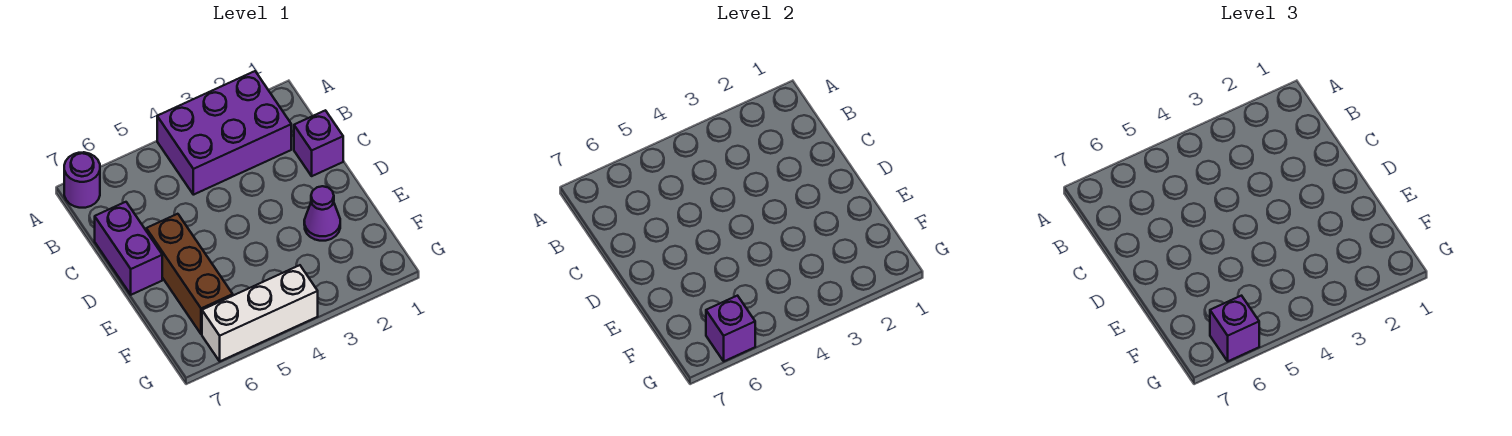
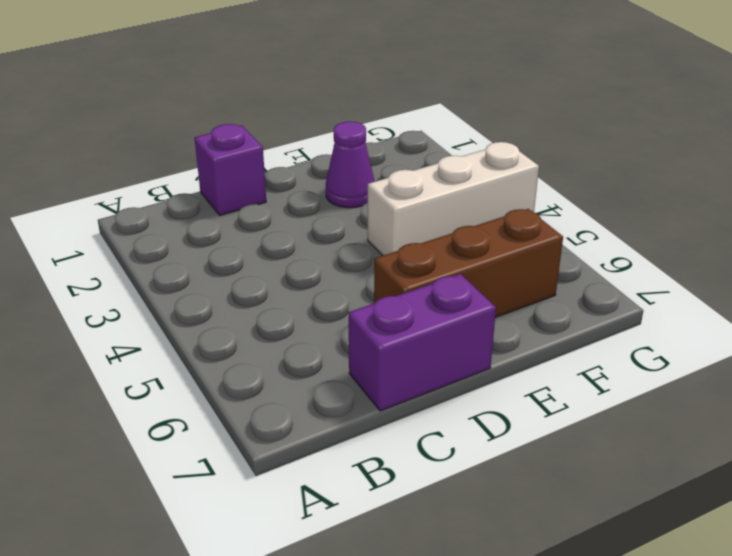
white brick E4:G4 level 1 -> white brick G4:G6 level 1
none -> purple brick A2:B4 level 1
none -> purple round brick A7 level 1

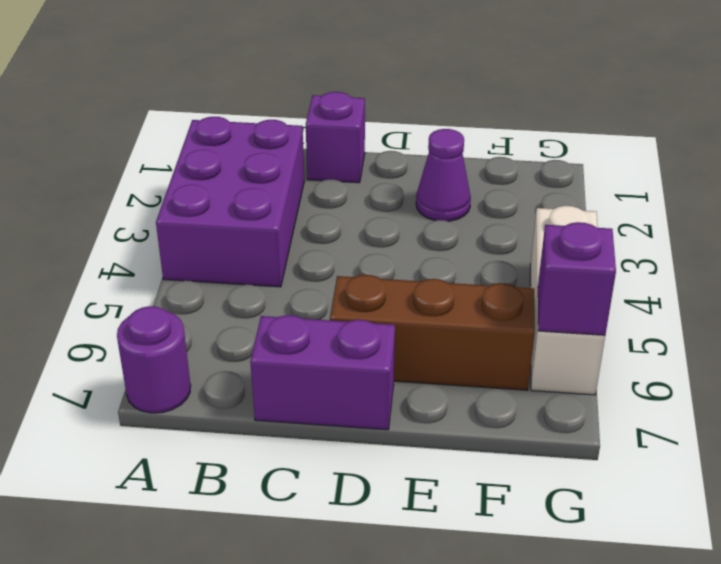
none -> purple brick G6 level 3

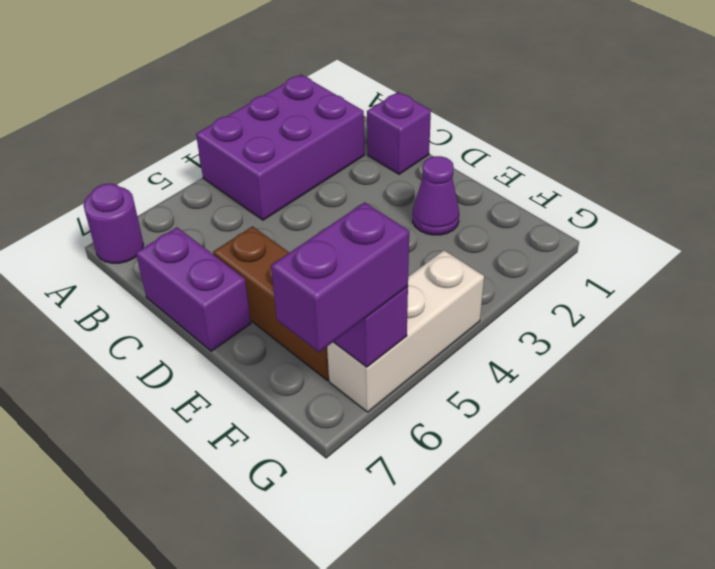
purple brick G6:G7 level 3 -> purple brick G6 level 3

